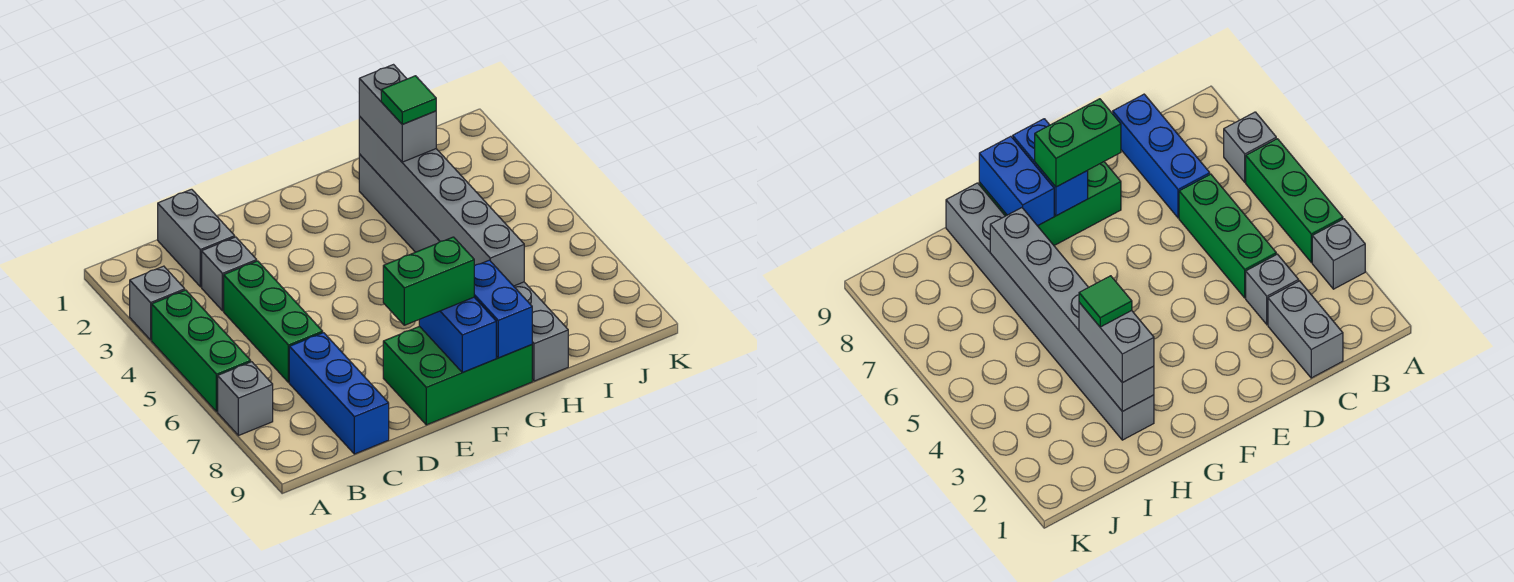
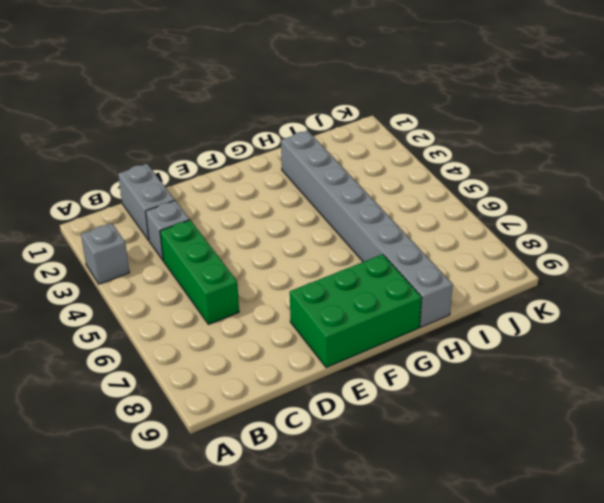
none -> green brick A4:A6 level 1
none -> grey brick A7 level 1
none -> blue brick C7:C9 level 1

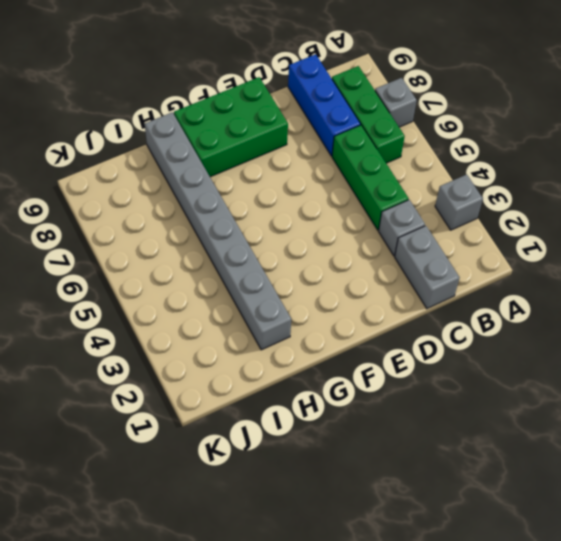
green brick B6:B8 level 1 -> green brick A4:A6 level 1
none -> blue brick F8:F9 level 2
none -> blue brick G8:G9 level 2
none -> grey brick H2:H7 level 2

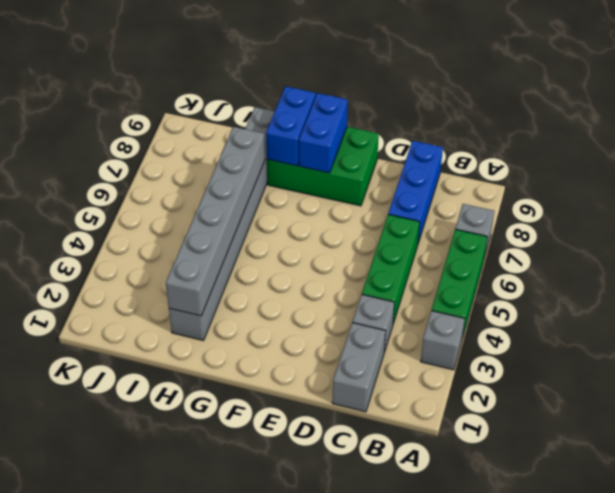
none -> green brick E8:F8 level 3
none -> grey brick H2:H3 level 3
none -> green tile H3 level 4

